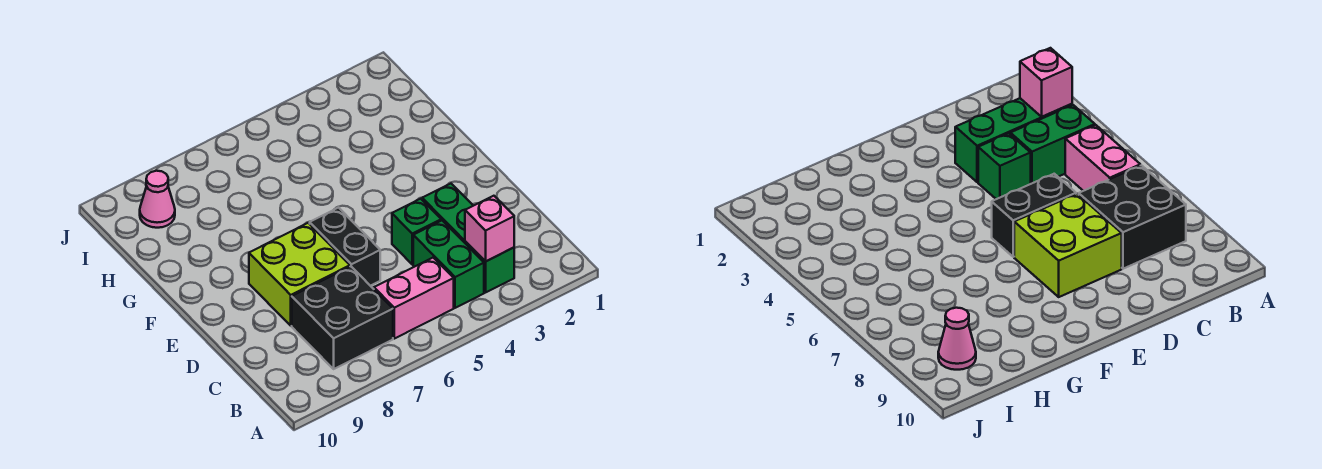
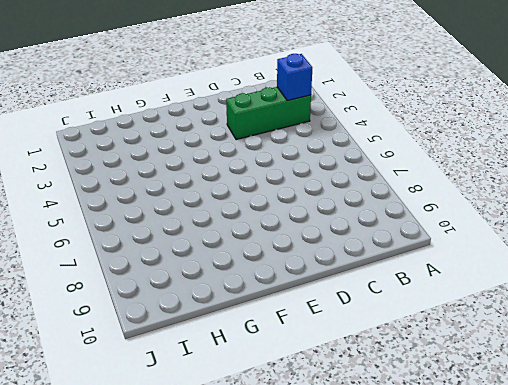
blue brick B3 level 2 -> pink brick B3 level 2
none -> green brick B4:C4 level 1
none -> pink brick B5:B6 level 1

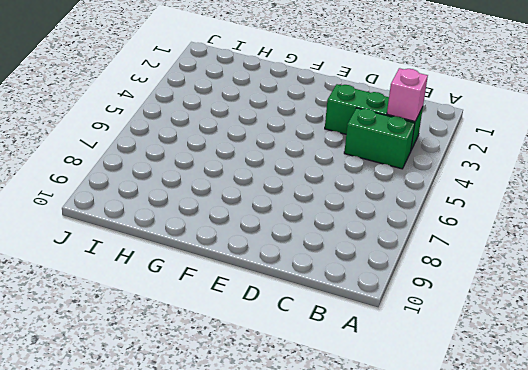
none -> pink brick B5:B6 level 1
none -> black brick B7:C8 level 1

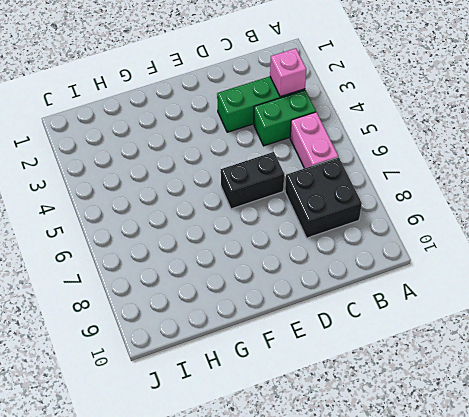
none -> green brick D4 level 1
none -> lime brick D7:E8 level 1

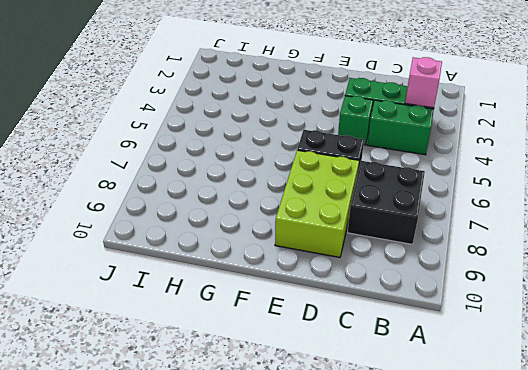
lime brick D7:E9 level 1 -> lime brick D7:E8 level 1
none -> pink brick B5:B6 level 1
none -> pink cone I9 level 1

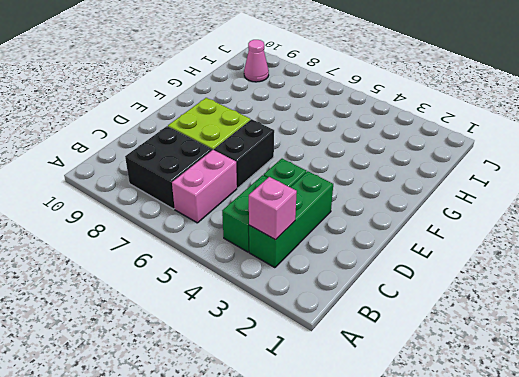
pink brick B6:C6 level 1 -> pink brick B5:B6 level 1

